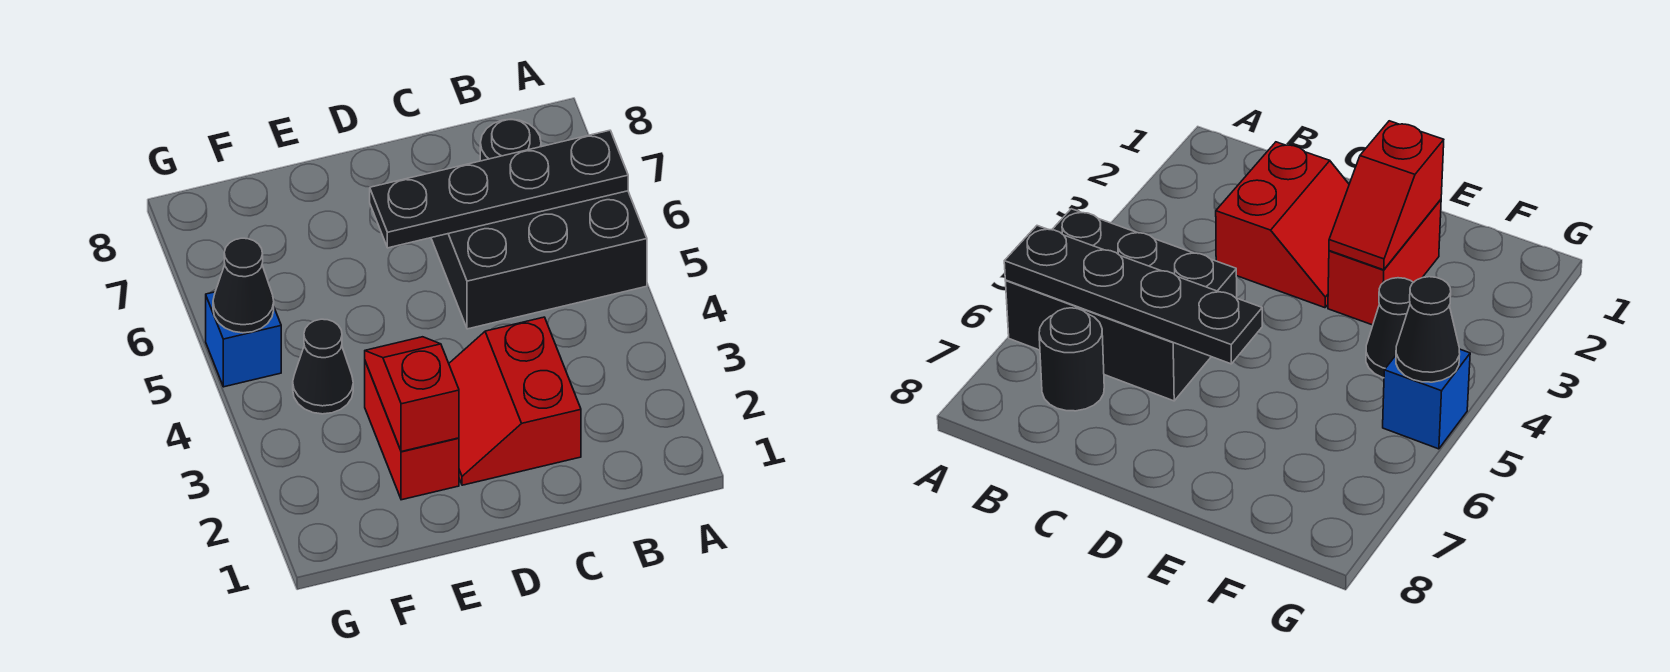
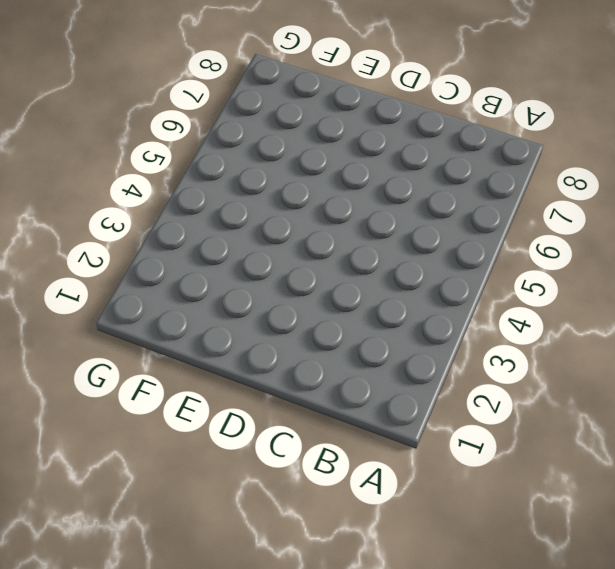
none -> black brick A5:C6 level 1
none -> black round brick B7 level 1

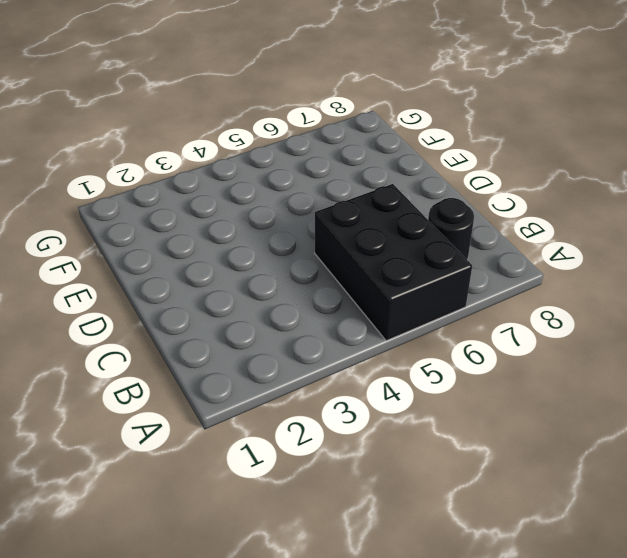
none -> red slope C2:D3 level 1 top C
none -> red brick E2:E3 level 1

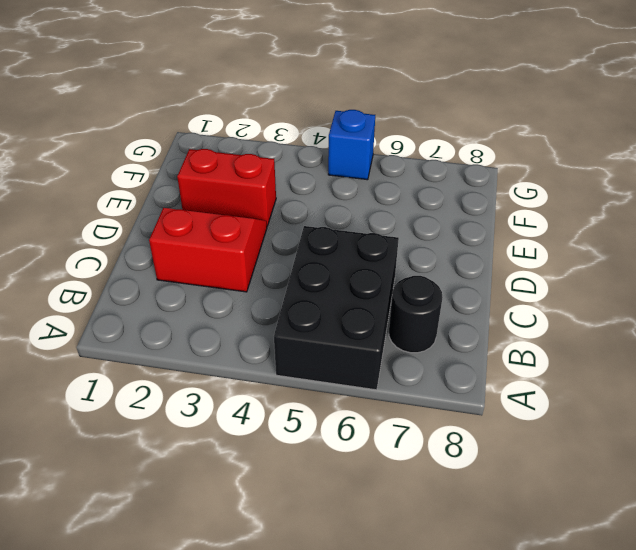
none -> black cone F4 level 1
none -> black plate A6:D6 level 2

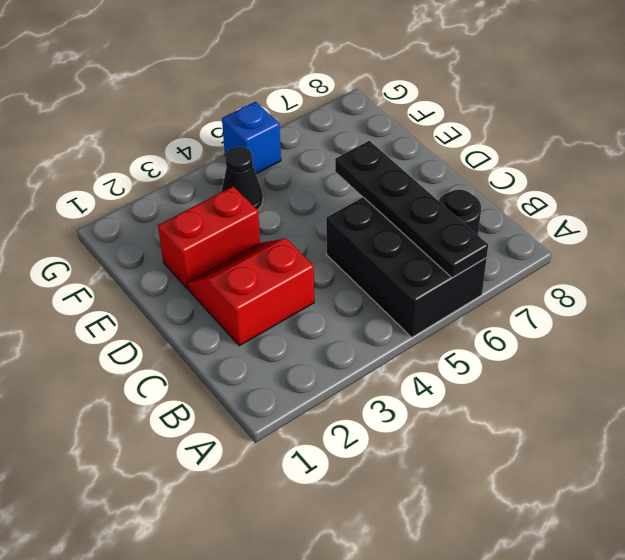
none -> red slope E2:E3 level 2 top 2
none -> black cone G5 level 2

